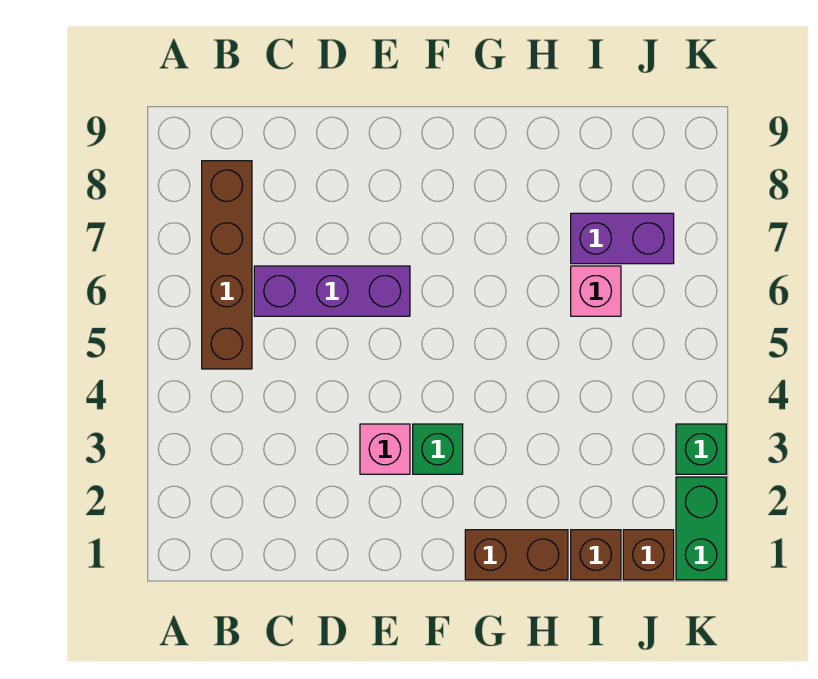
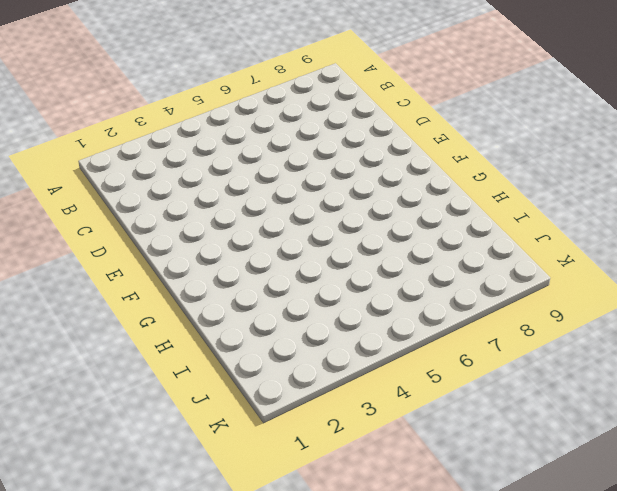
none -> brown brick B5:B8 level 1
none -> purple brick C6:E6 level 1

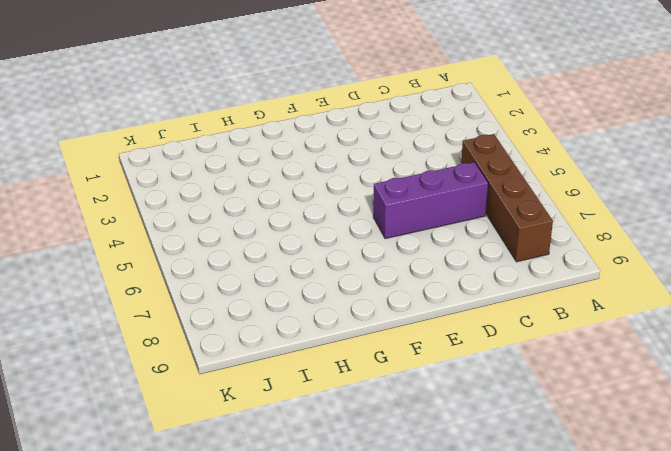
none -> pink brick E3 level 1
none -> green brick F3 level 1

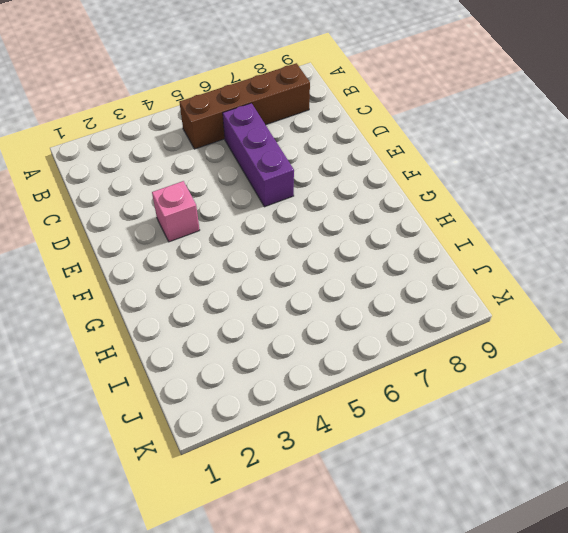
none -> green brick F3 level 1
none -> brown brick G1:H1 level 1

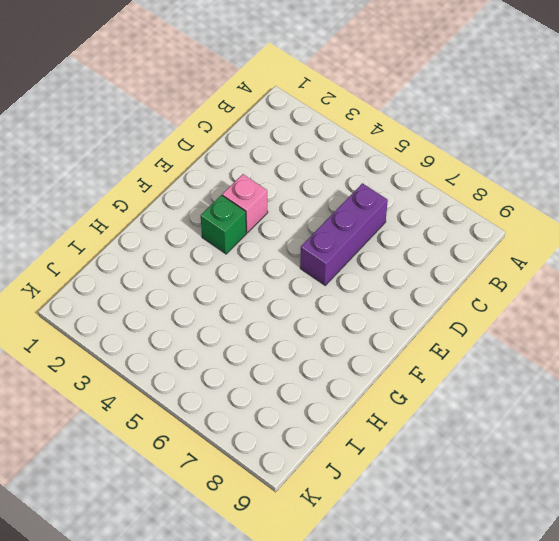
none -> brown brick B5:B8 level 1
none -> brown brick G1:H1 level 1

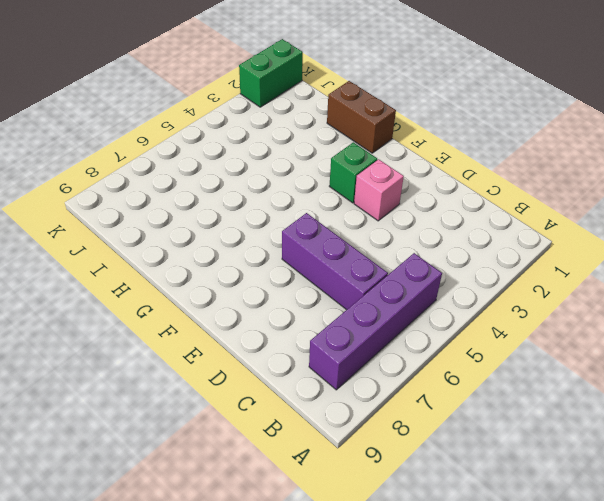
purple brick B5:B8 level 1 -> brown brick B5:B8 level 1
none -> brown brick I1 level 1
none -> pink brick I6 level 1

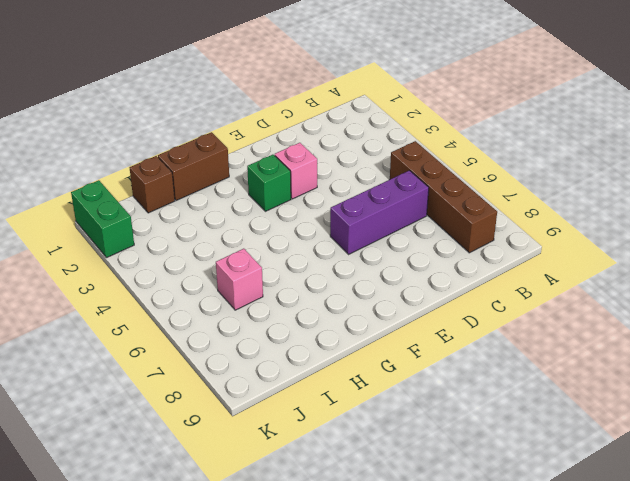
none -> purple brick I7:J7 level 1
none -> brown brick J1 level 1

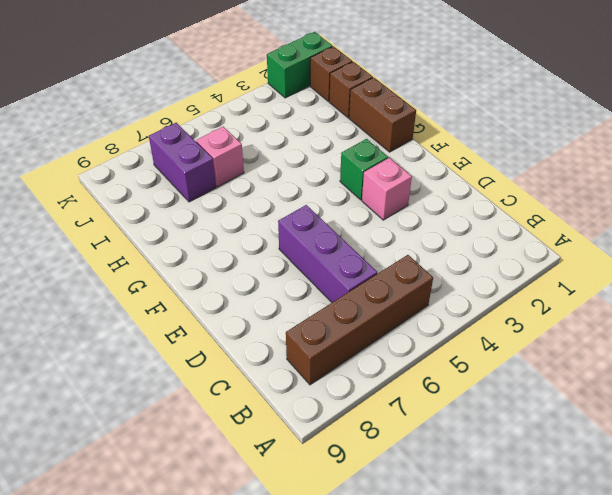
none -> green brick K3 level 1

